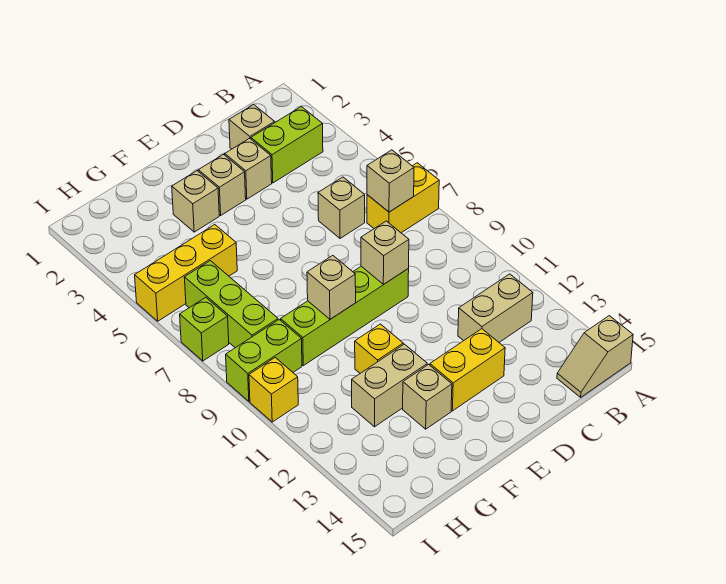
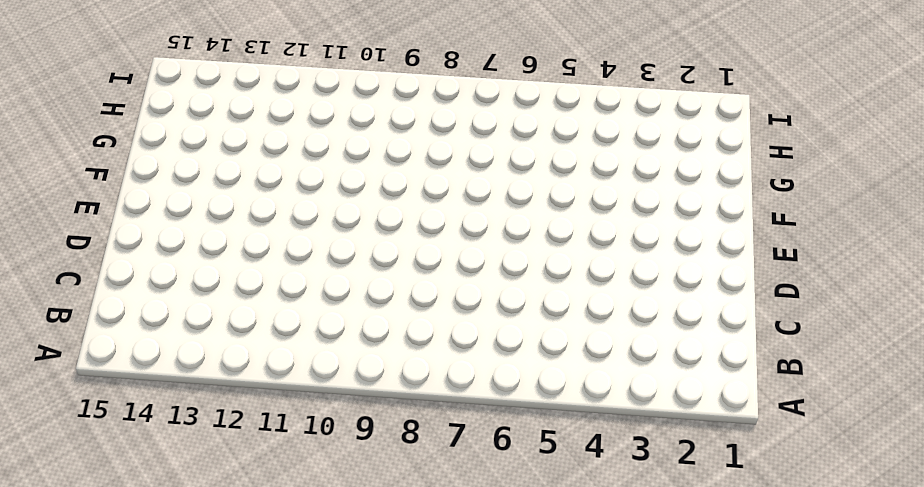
none -> yellow brick A7:B7 level 1
none -> tan slope A15:B15 level 1 top A
none -> lime brick B3:C3 level 1

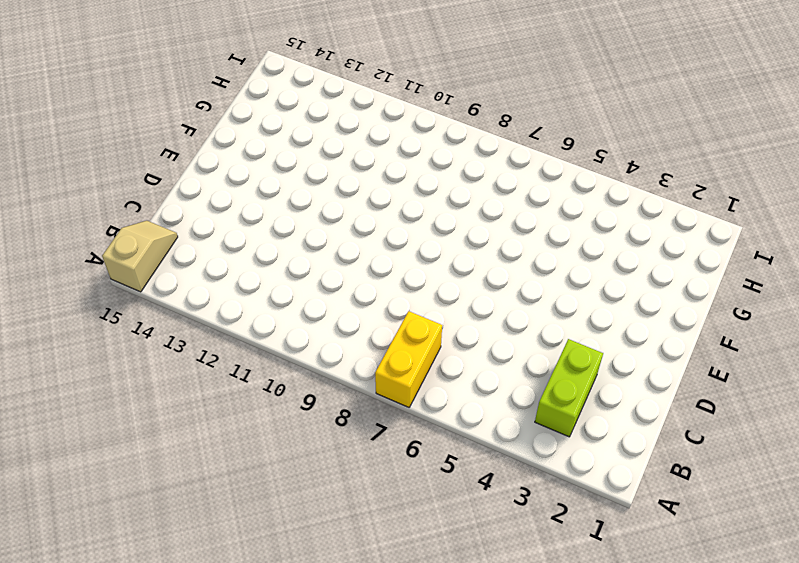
none -> tan brick B12:C12 level 1
none -> tan brick C2 level 1
none -> tan brick C6 level 1

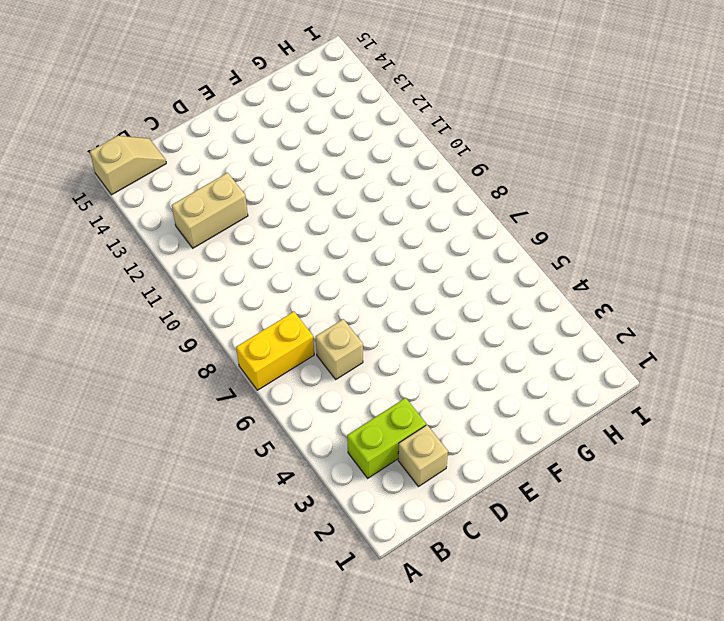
none -> tan brick D3 level 1
none -> lime brick D9:G9 level 1
none -> yellow brick D13:E13 level 1

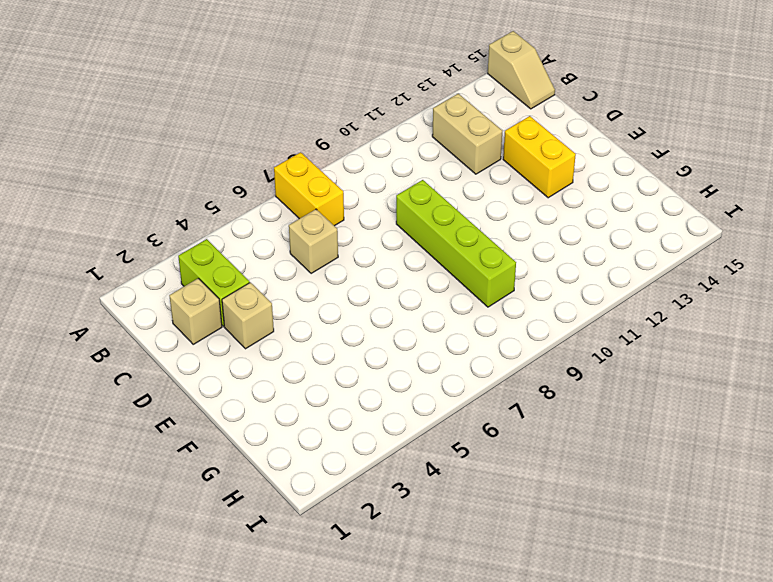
none -> tan brick E3 level 1
none -> tan brick F3 level 1
none -> yellow brick F11 level 1

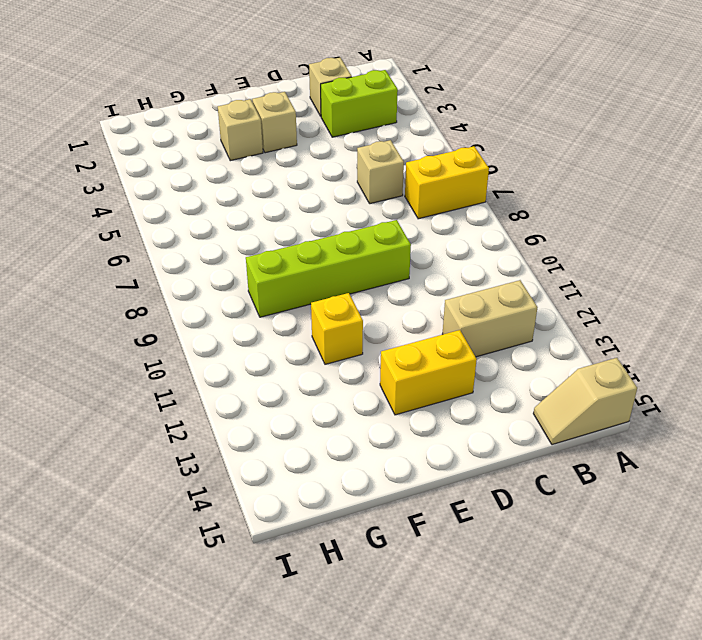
none -> tan brick D3 level 1
none -> tan brick F12:G12 level 1
none -> tan brick F13 level 1

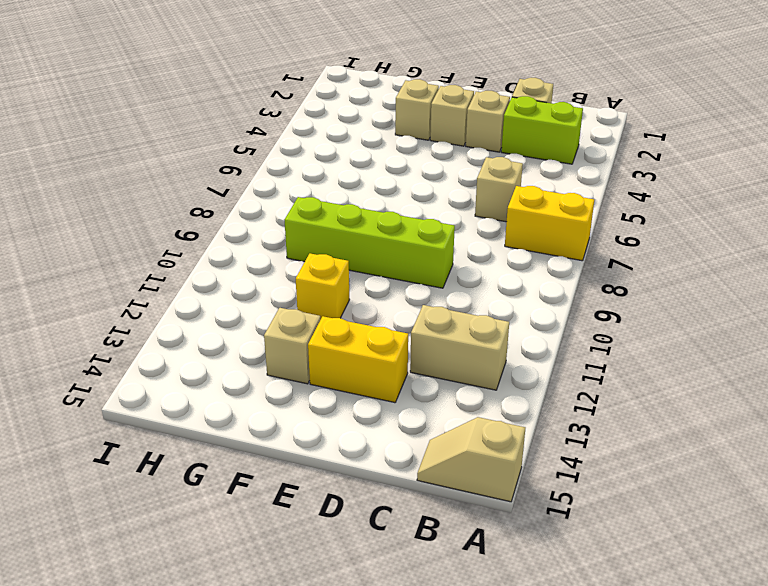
none -> tan brick F12:G12 level 1
none -> yellow brick G5:I5 level 1
none -> lime brick H6:H8 level 1

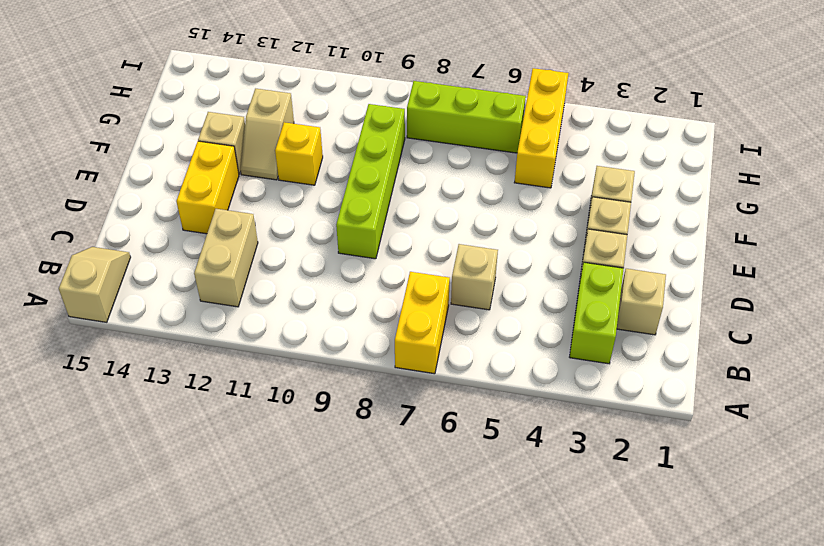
tan slope F12:G12 level 1 top G -> tan brick F12:G12 level 1
none -> lime brick H9:I9 level 1
none -> lime brick I7 level 1
none -> yellow brick I10 level 1

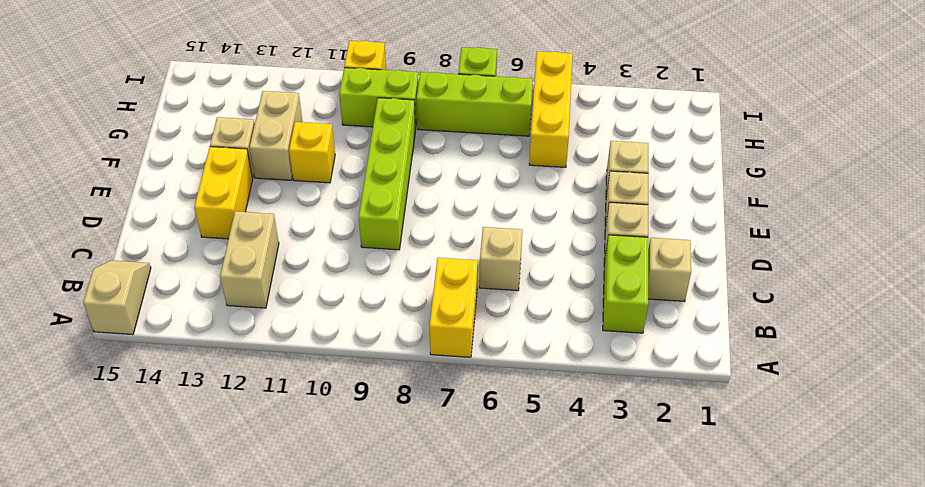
lime brick H9:H10 level 1 -> lime brick H9:I9 level 1
none -> tan brick B7 level 2
none -> tan brick D9 level 2
none -> tan brick F9 level 2

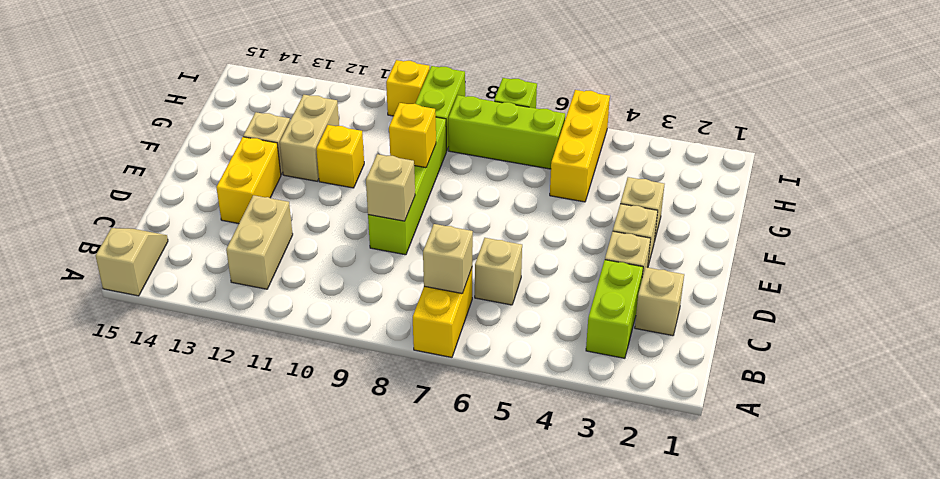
yellow brick F9 level 2 -> tan brick F9 level 2

